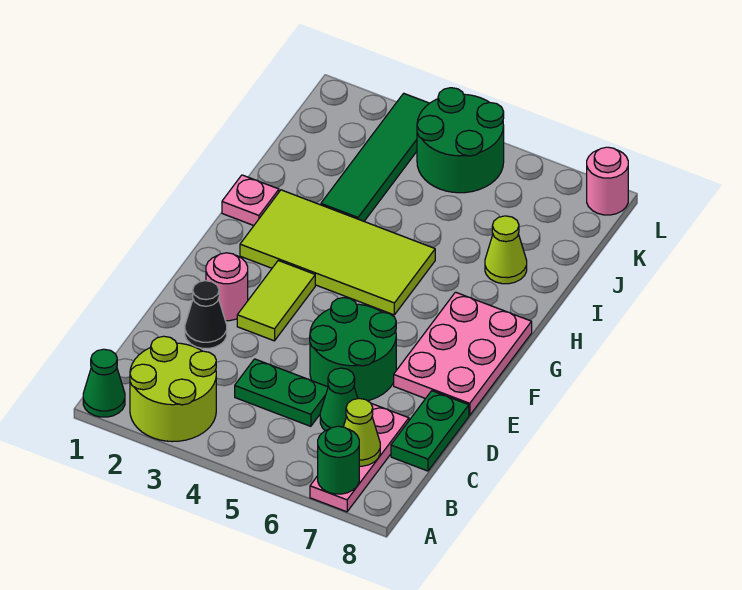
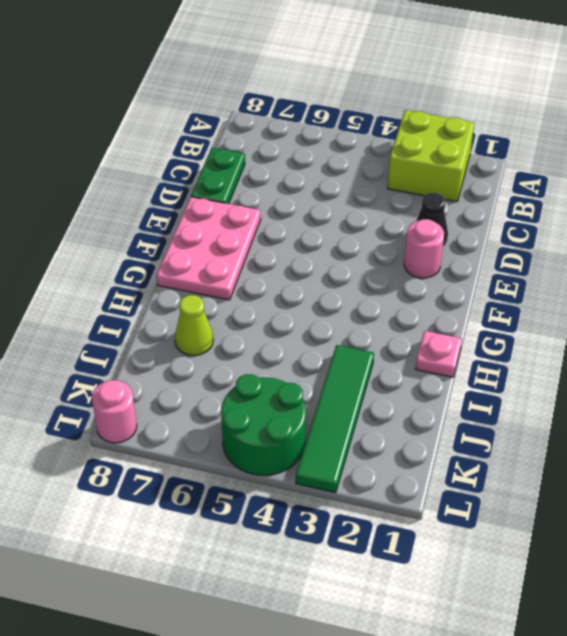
lime brick A2:B3 level 1 -> lime round brick A2:B3 level 1
none -> green cone A1 level 1
none -> pink plate A7:C7 level 1
none -> green plate C4:C5 level 1

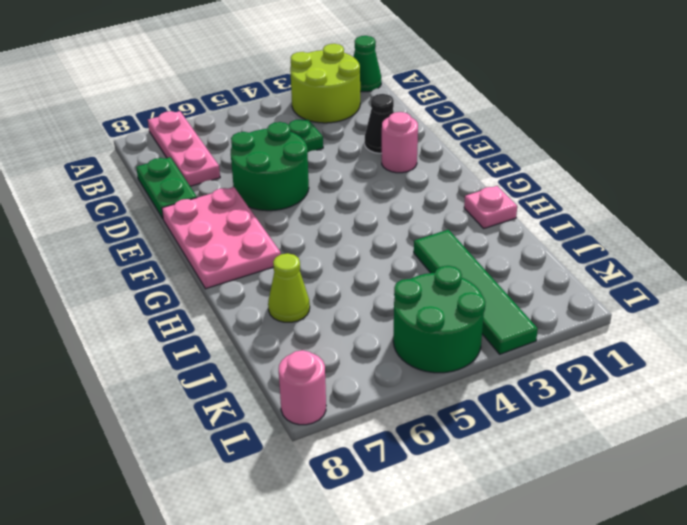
none -> green cone C6 level 1
none -> lime tile E3:F3 level 1
none -> lime tile G2:H5 level 1

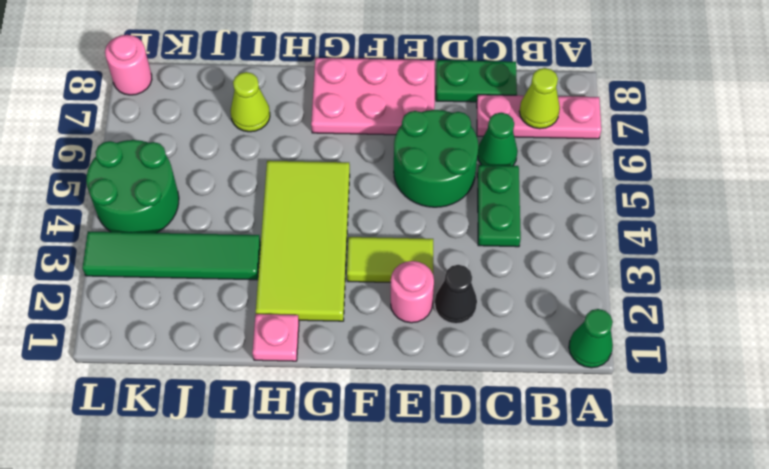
none -> lime round brick A2:B3 level 1
none -> green round brick A7 level 2

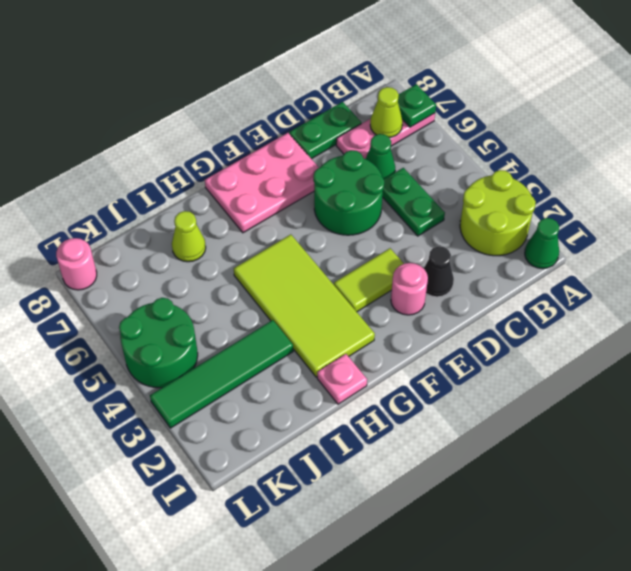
green plate A7 level 2 -> green round brick A7 level 2

